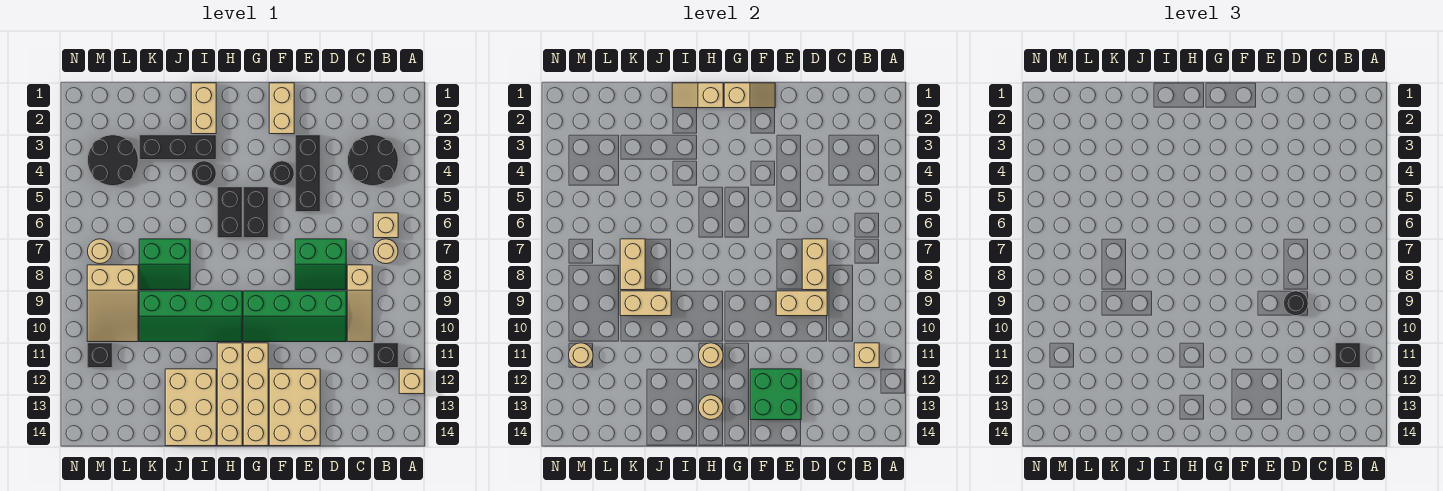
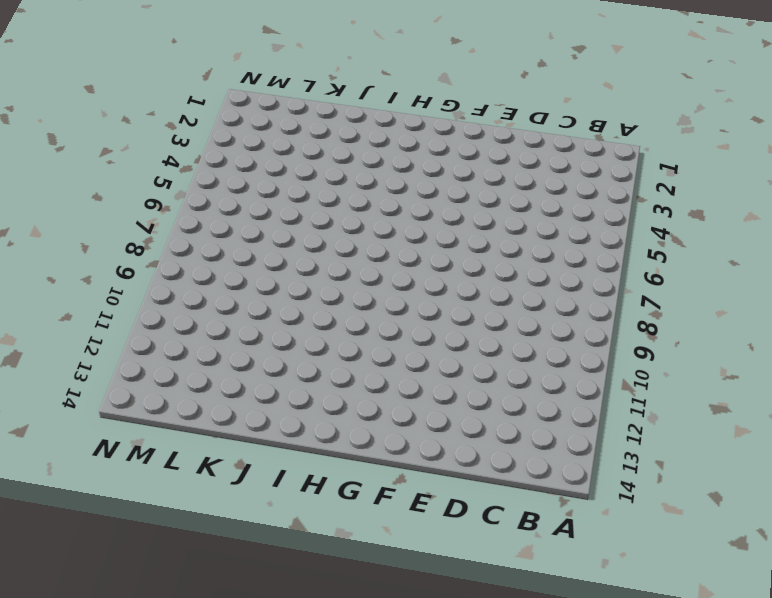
none -> tan brick A12 level 1
none -> black round brick B3:C4 level 1
none -> tan brick B6 level 1
none -> tan round brick B7 level 1

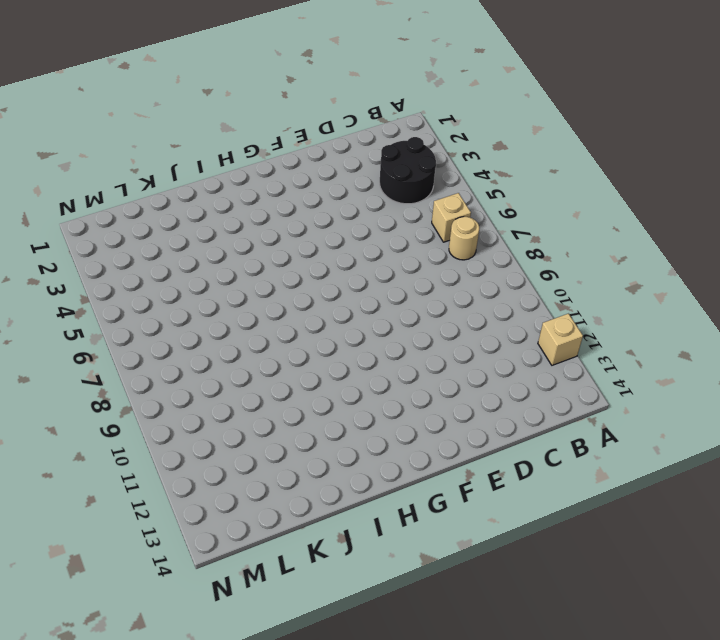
none -> black brick B11 level 1
none -> tan slope C8:C10 level 1 top 8
none -> green slope D7:E8 level 1 top 7
none -> green slope D9:G10 level 1 top 9

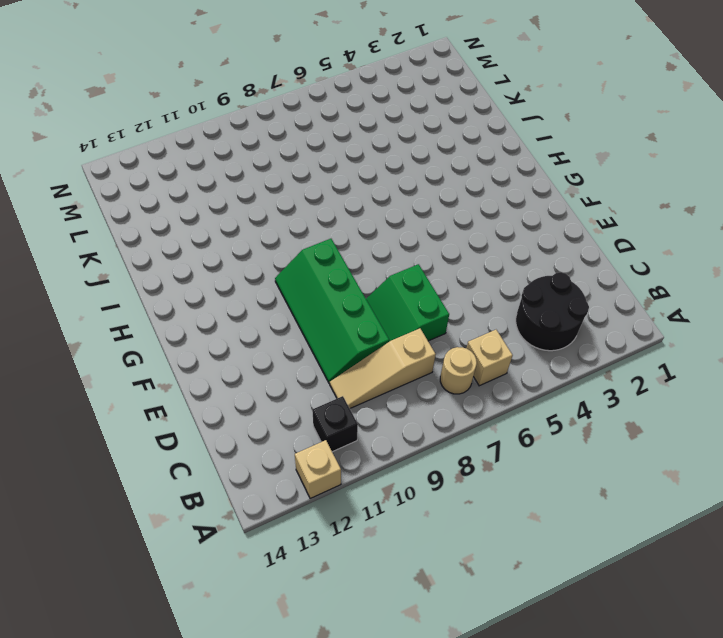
none -> black brick E3:E5 level 1
none -> tan brick E12:F14 level 1
none -> tan brick F1:F2 level 1
none -> black round brick F4 level 1

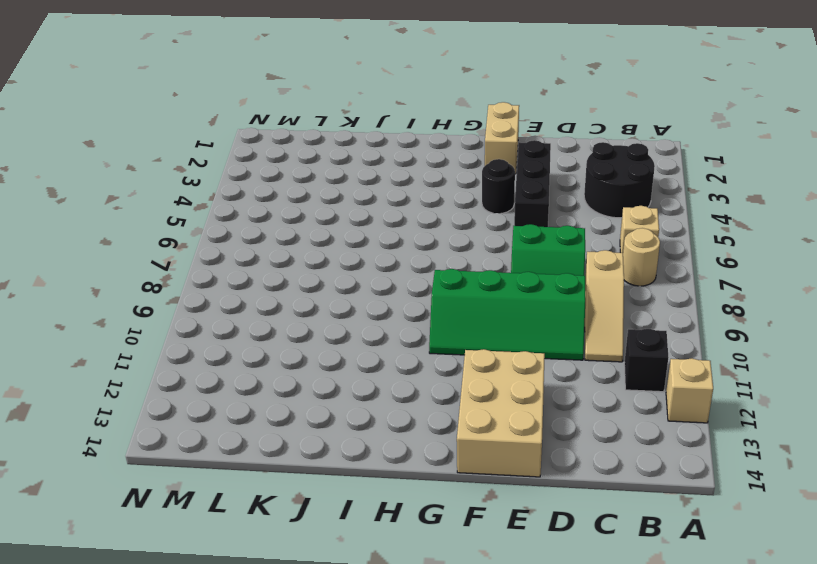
none -> black brick G5:G6 level 1
none -> tan brick G11:G14 level 1
none -> black brick H5:H6 level 1
none -> green slope H9:K10 level 1 top 9

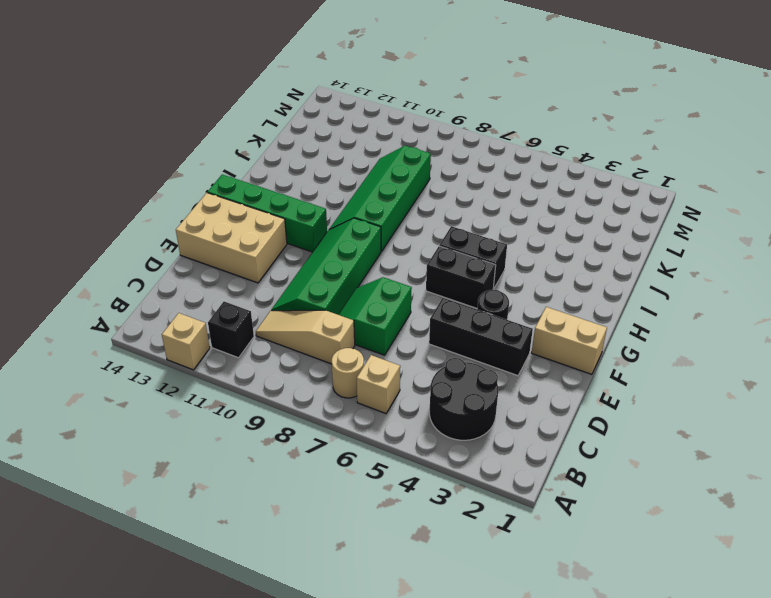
green brick G11:G14 level 1 -> tan brick G11:G14 level 1
none -> tan brick H11:H14 level 1
none -> tan brick I1:I2 level 1
none -> black brick I3:K3 level 1
none -> black round brick I4 level 1

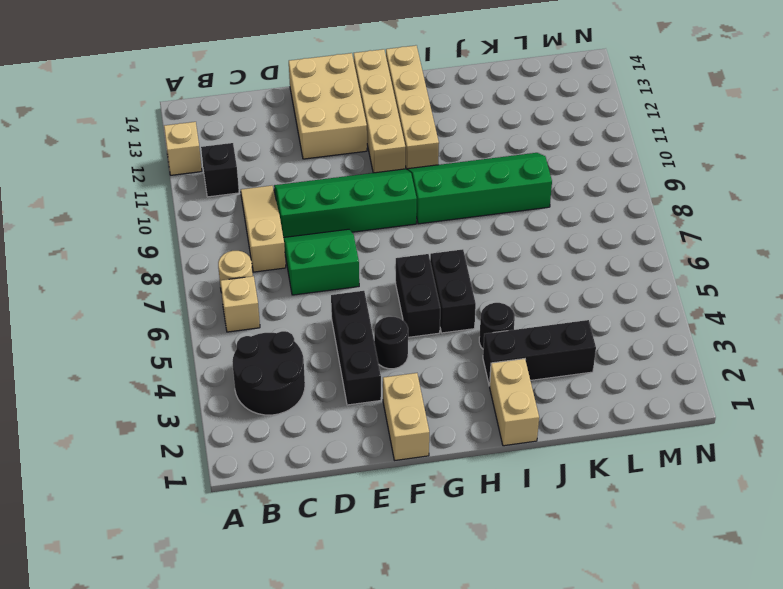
none -> tan brick I12:J14 level 1
none -> green slope J7:K8 level 1 top 7
none -> black round brick L3:M4 level 1
none -> tan slope L8:M10 level 1 top 8

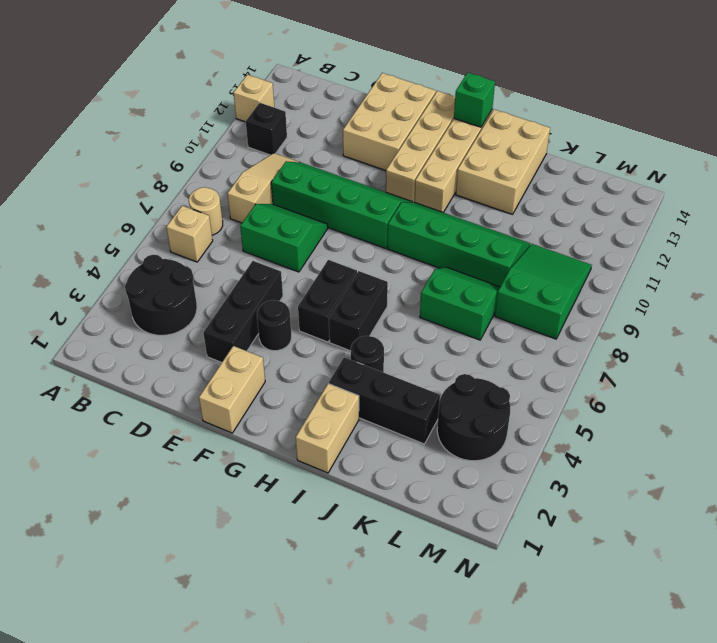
green brick H14 level 2 -> none
green slope L8:M10 level 1 top 8 -> tan slope L8:M10 level 1 top 8
none -> tan round brick M7 level 1
none -> black brick M11 level 1
none -> tan brick B11 level 2
none -> tan brick D7:D8 level 2

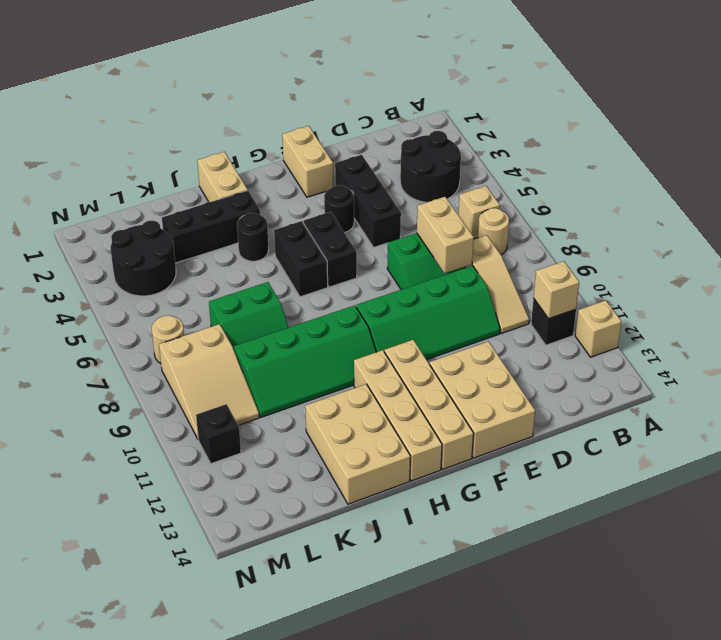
none -> tan brick D9:E9 level 2
none -> green brick E12:F13 level 2
none -> tan slope F1:G1 level 2 top G
none -> tan slope H1:I1 level 2 top H

